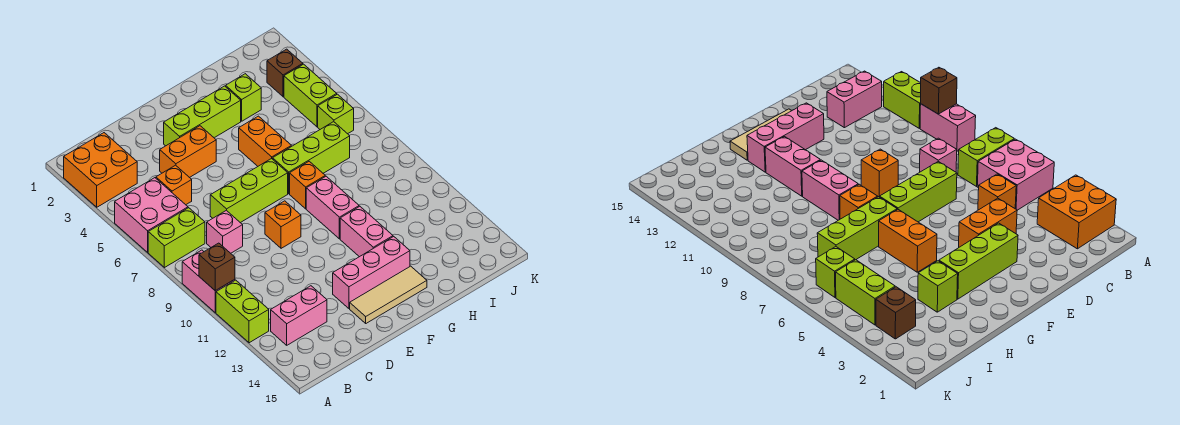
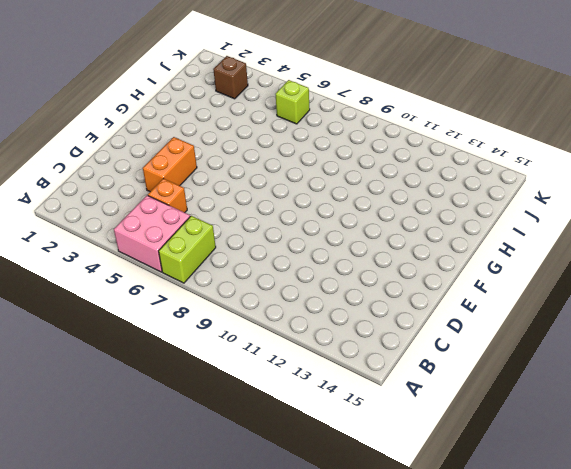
none -> orange brick A2:B3 level 1
none -> pink brick A9:A10 level 1
none -> lime brick A11:A12 level 1

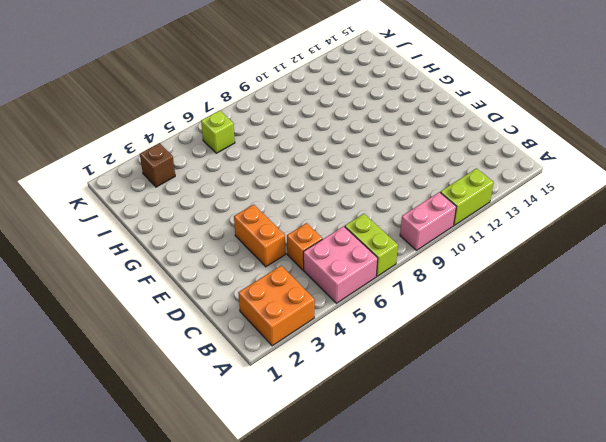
none -> pink brick B13:C13 level 1
none -> pink brick C8 level 1
none -> lime brick D7:F7 level 1

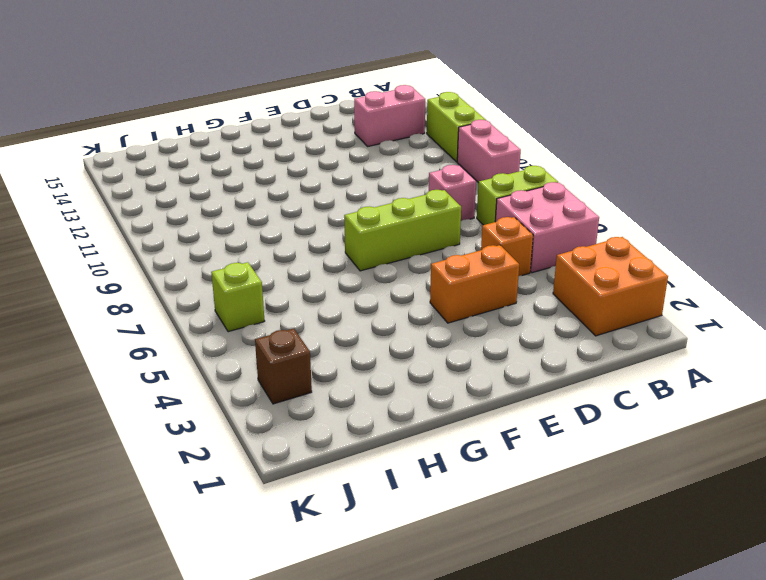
none -> lime brick E3:G3 level 1
none -> orange brick E9 level 1
none -> pink brick E13:G13 level 1

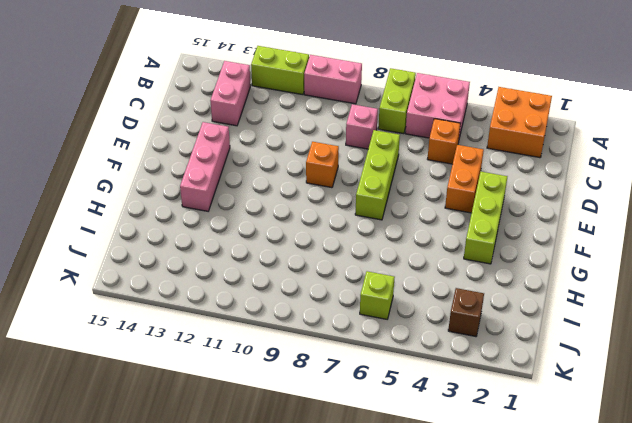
none -> tan tile E14:G14 level 1
none -> orange brick G5:G6 level 1
none -> lime brick G7:I7 level 1

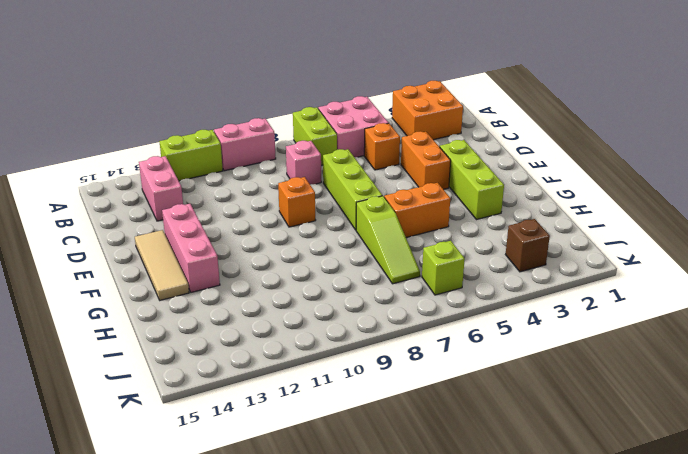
lime slope G7:I7 level 1 top G -> lime brick G7:I7 level 1
none -> orange brick G8 level 1
none -> pink brick G9:G10 level 1
none -> pink brick G11:G12 level 1

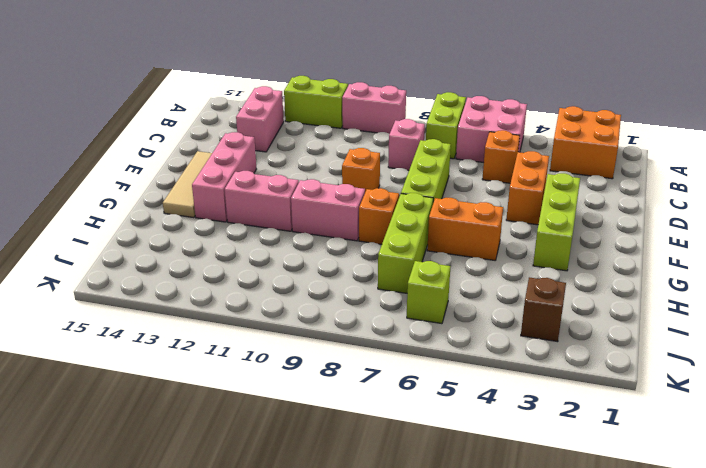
none -> lime brick H3 level 1
none -> lime brick J4:J5 level 1
none -> brown brick A10 level 2

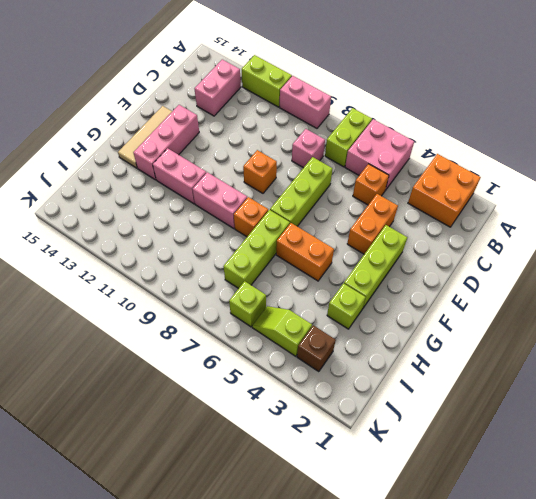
lime slope J4:J5 level 1 top 4 -> lime brick J4:J5 level 1
none -> brown brick A10 level 2

